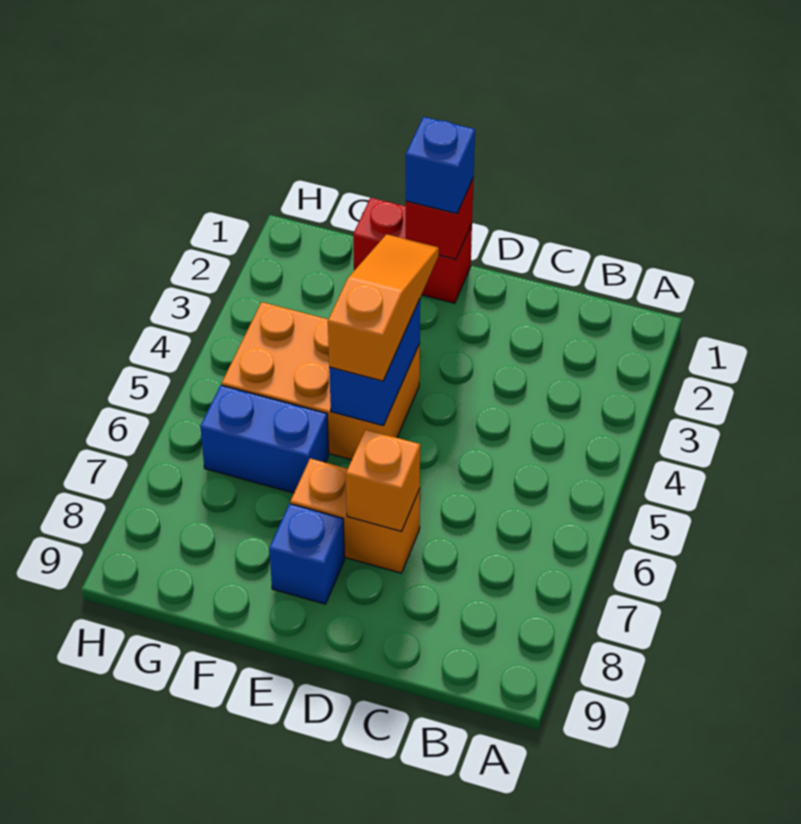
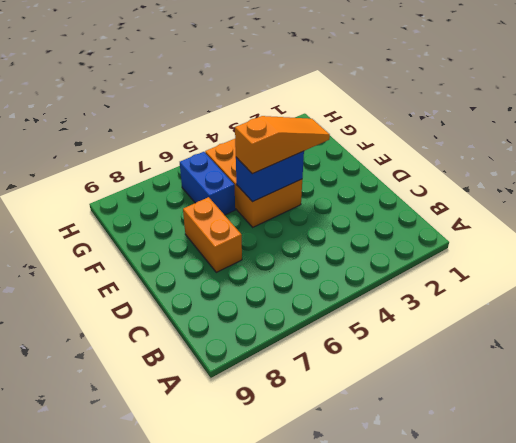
none -> red brick E1:F1 level 1
none -> blue brick E8 level 1

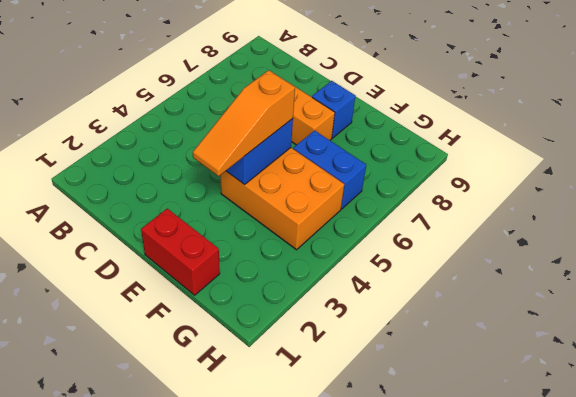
none -> orange brick D7 level 2
none -> red brick E1 level 2

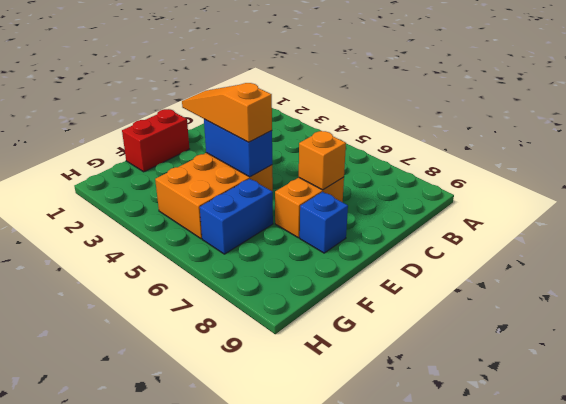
none -> red brick E1 level 2
none -> blue brick E1 level 3

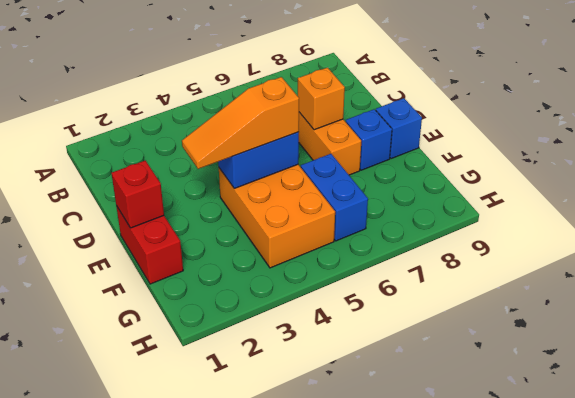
blue brick E9 level 1 -> blue brick E1 level 3

